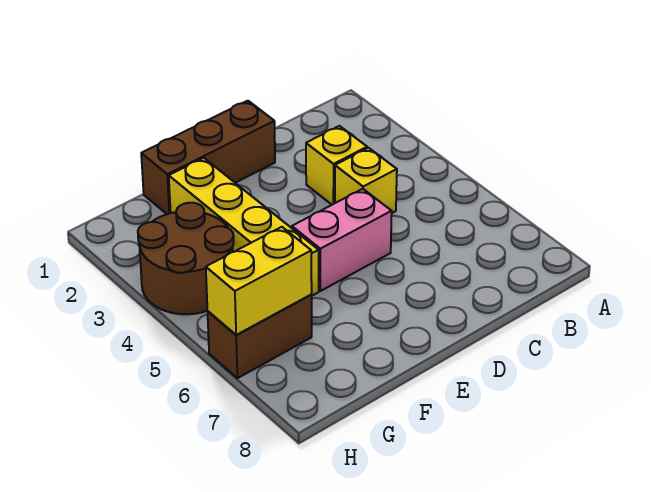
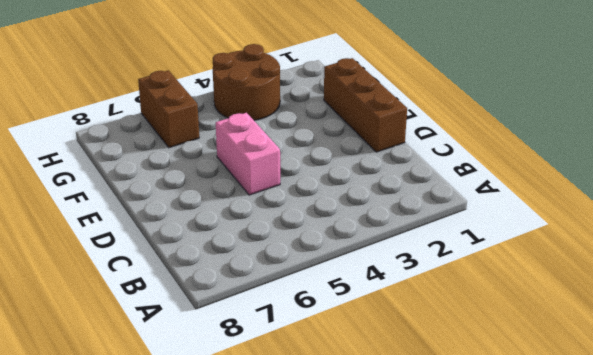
none -> yellow brick C3 level 1
none -> yellow brick C4 level 1

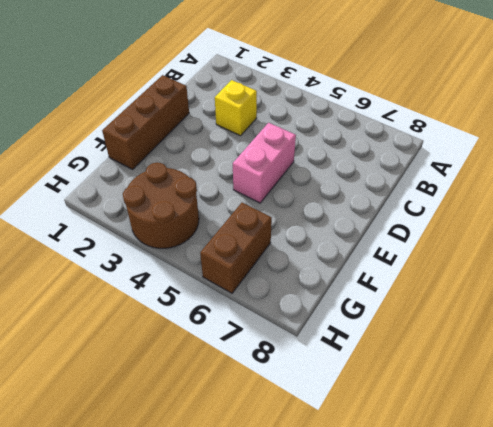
none -> yellow brick C4 level 1
none -> yellow brick F2:F5 level 1

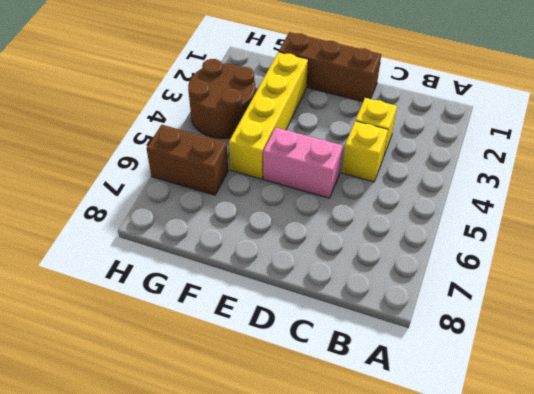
none -> yellow brick G6:H6 level 2

